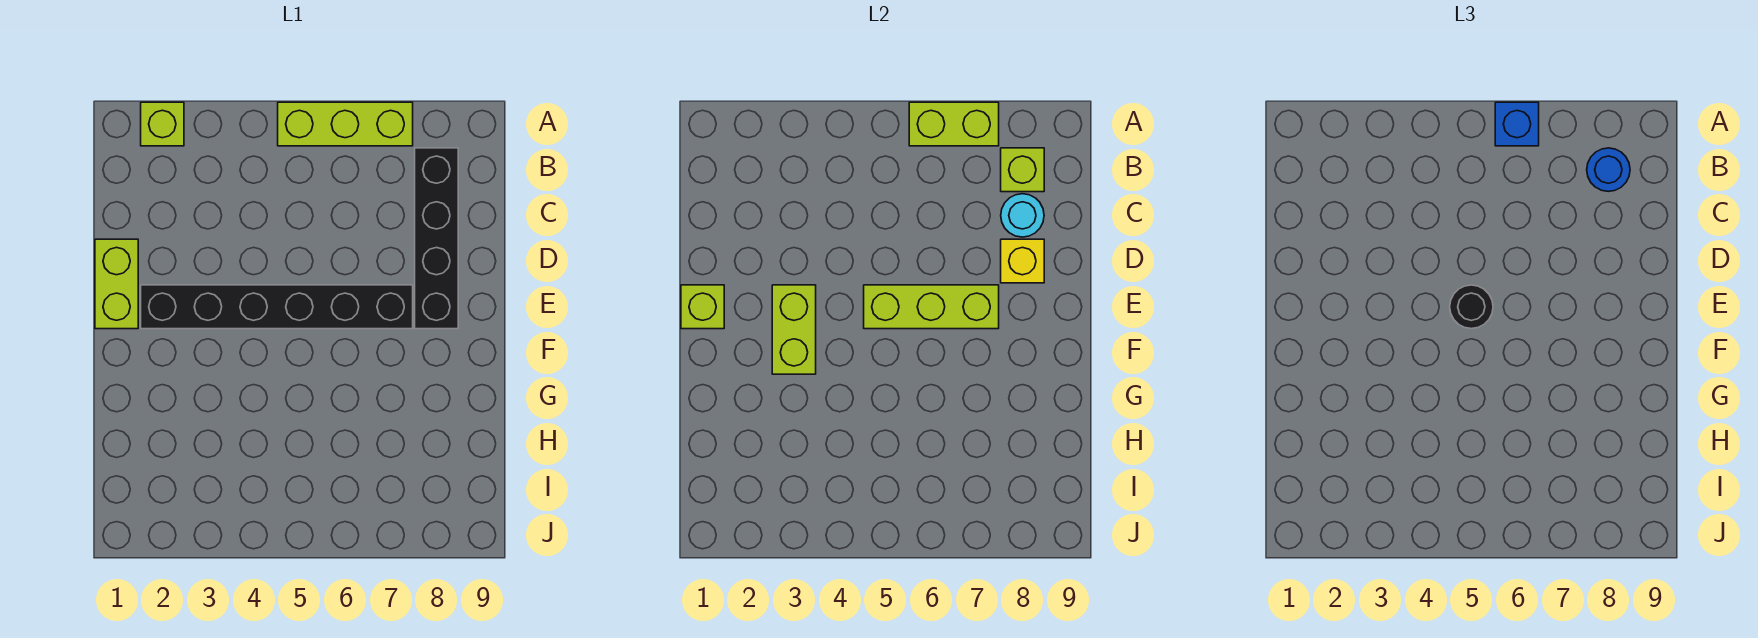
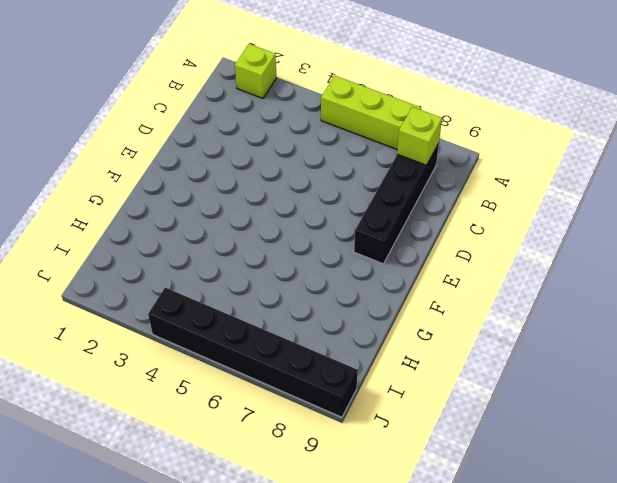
black brick J4:J9 level 1 -> black brick E2:E7 level 1
none -> lime brick D1:E1 level 1
none -> lime brick A6:A7 level 2
none -> cyan round brick C8 level 2

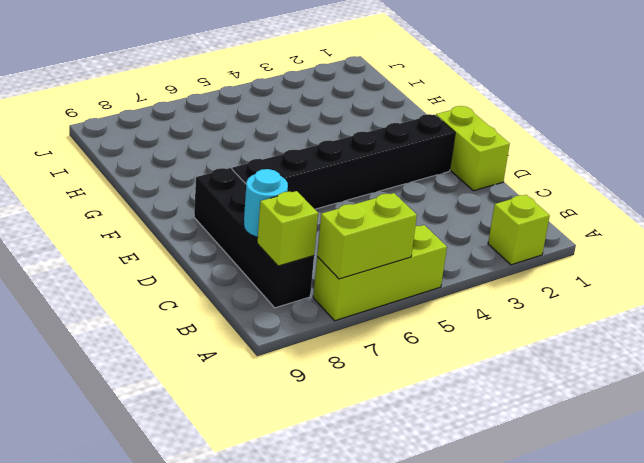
none -> yellow brick D8 level 2
none -> lime brick E1 level 2
none -> lime brick E3:F3 level 2

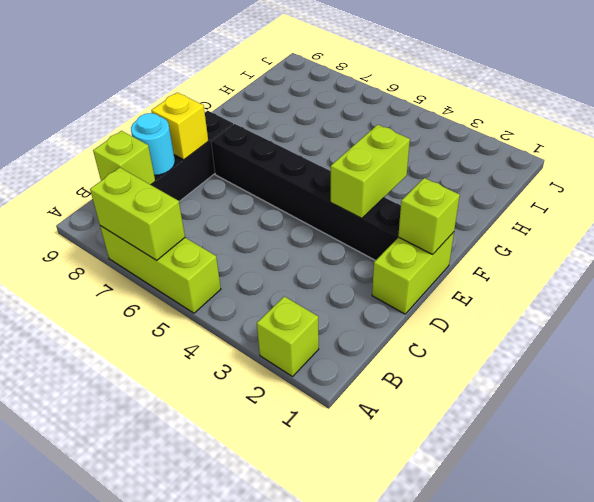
none -> lime brick E5:E7 level 2
none -> blue brick A6 level 3
none -> blue round brick B8 level 3

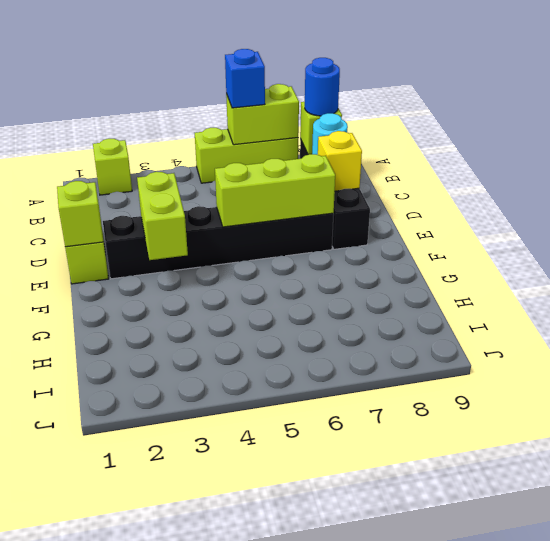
none -> black round brick E5 level 3

